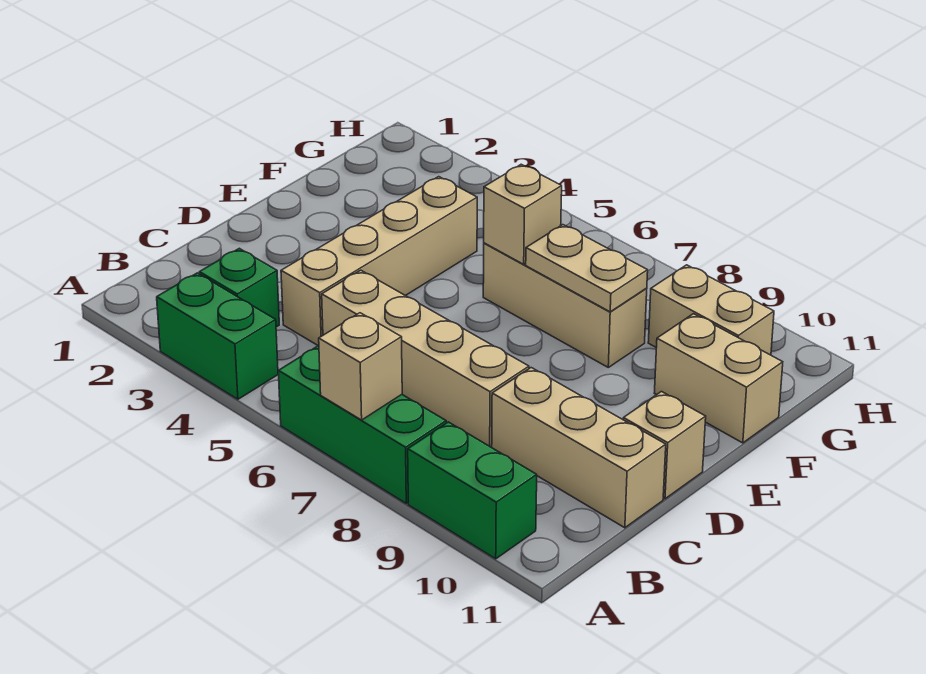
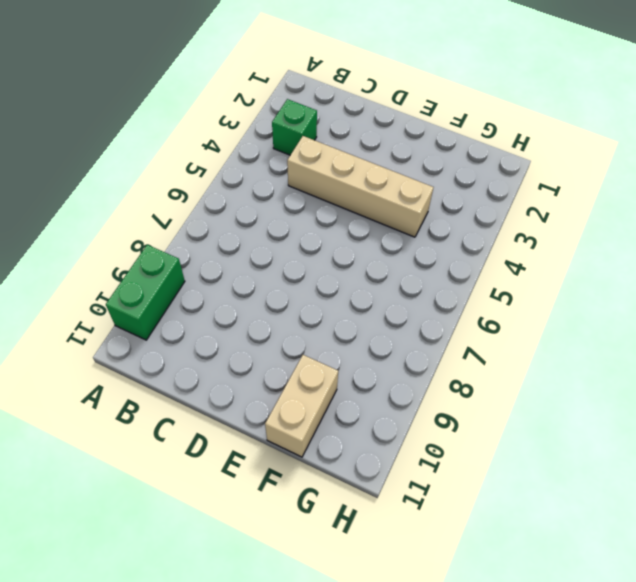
none -> green brick A3:A4 level 1
none -> green brick A6:A8 level 1
none -> tan brick C5:C8 level 1

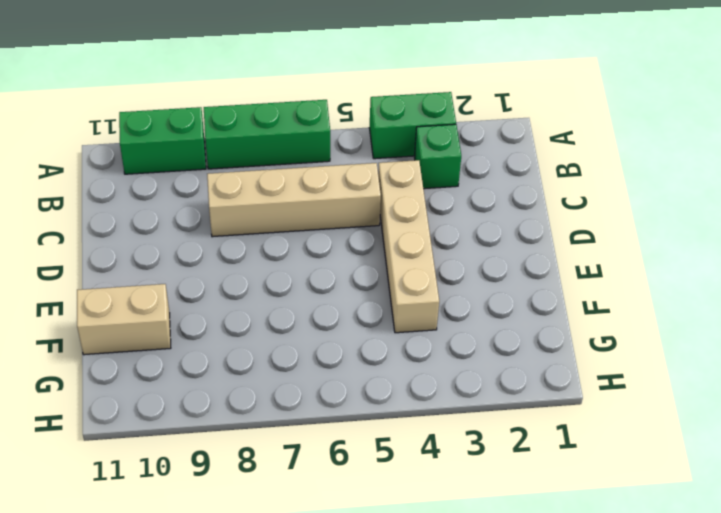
none -> tan brick C9:C11 level 1
none -> tan brick D11 level 1
none -> tan brick F6:F8 level 1

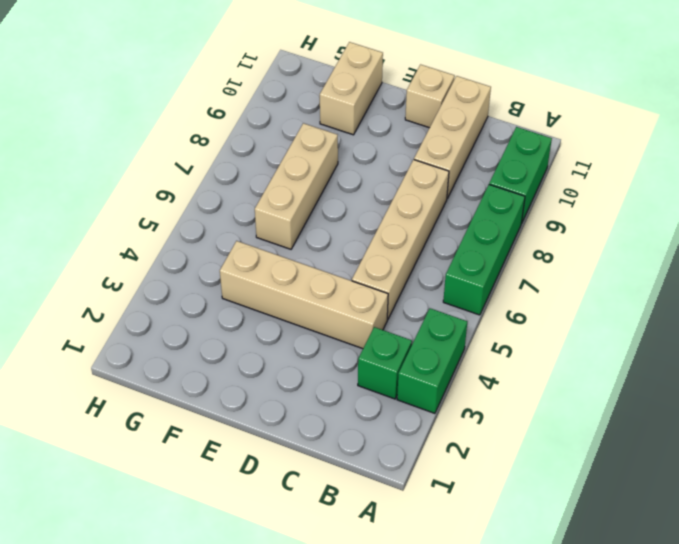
none -> tan brick G9:G10 level 1
none -> tan brick A7 level 2
none -> tan brick F6 level 2

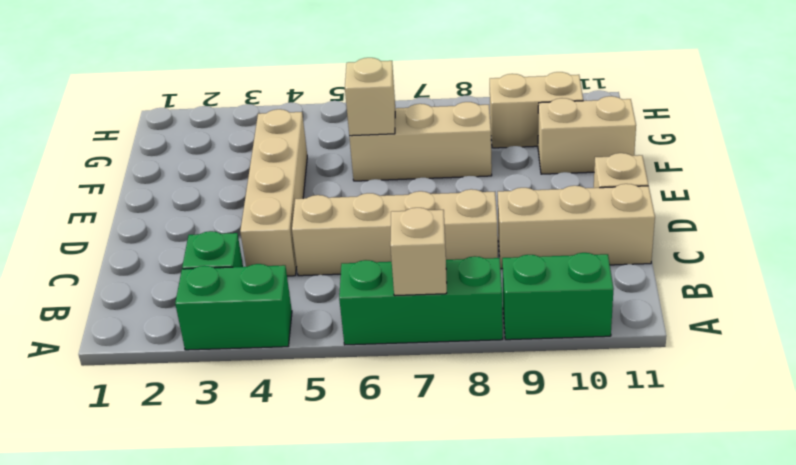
none -> tan plate F7:F8 level 2

